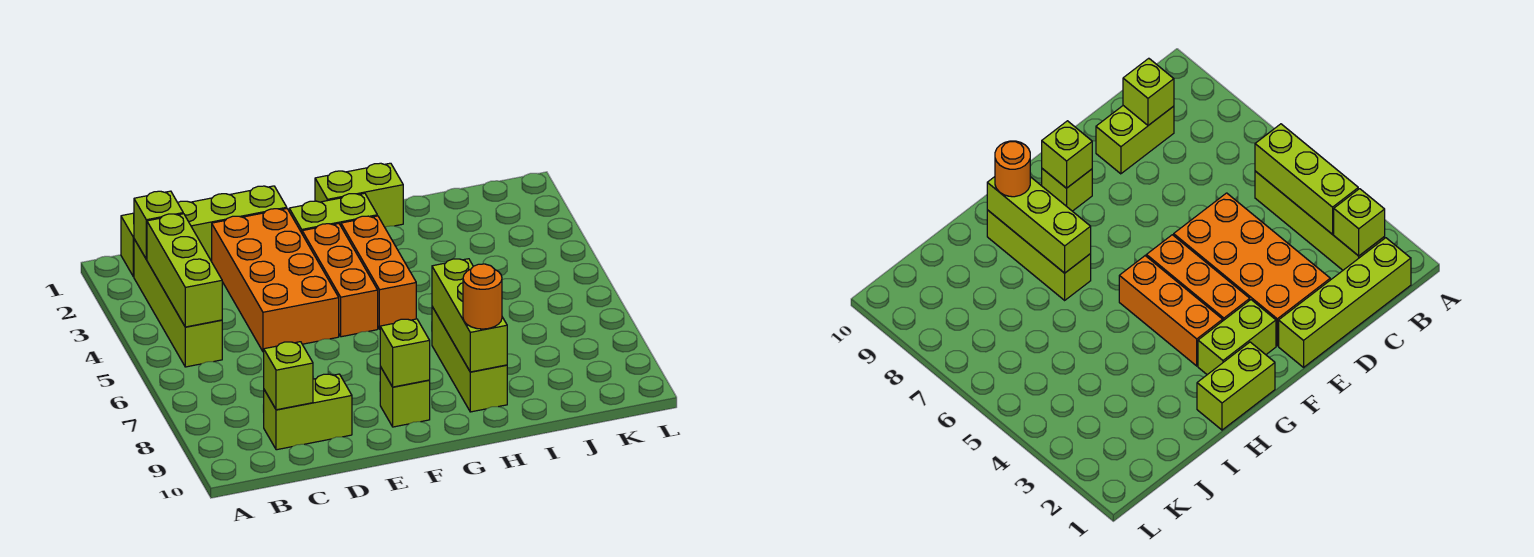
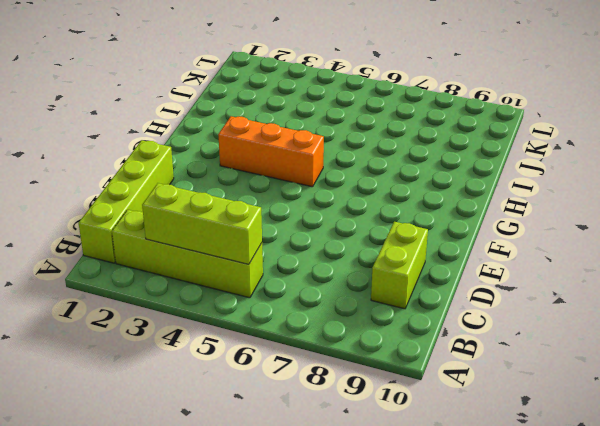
none -> orange brick D2:E5 level 1
none -> lime brick F2:G2 level 1
none -> orange brick F3:F5 level 1

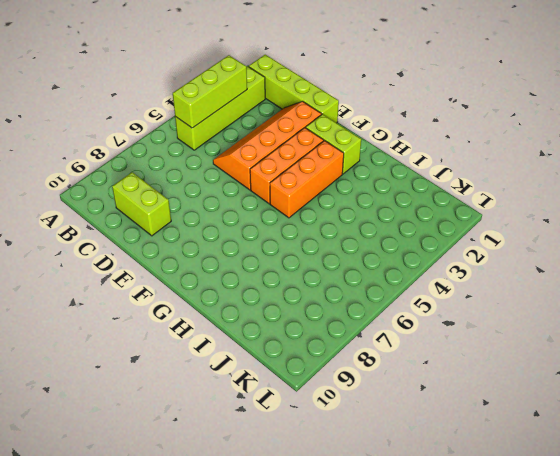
orange slope D2:E5 level 1 top E -> orange brick D2:E5 level 1
none -> lime brick F9 level 1
none -> lime brick G1:H1 level 1
none -> lime brick H7:H9 level 1

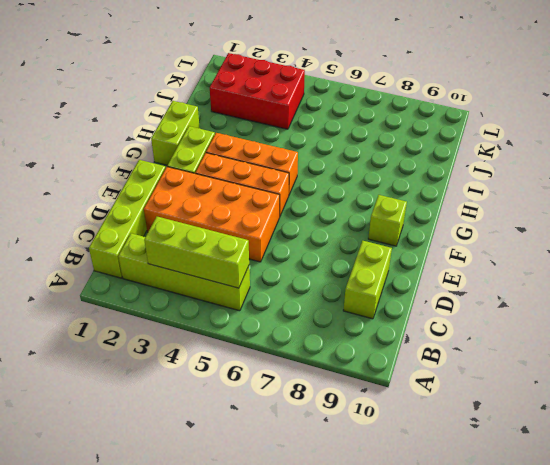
red brick J2:K4 level 1 -> none
none -> lime brick H7:H9 level 1
none -> lime brick B2 level 2
none -> lime brick C9 level 2

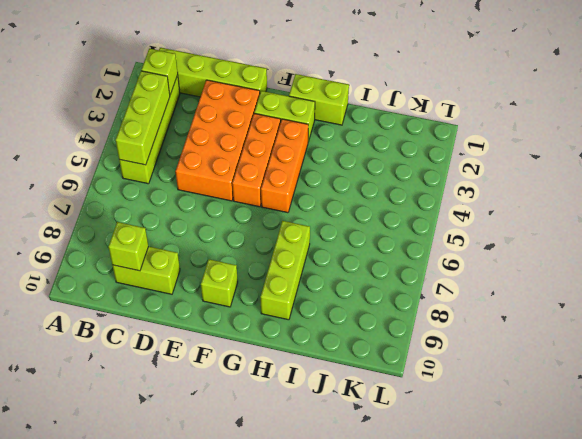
none -> lime brick F9 level 2
none -> lime brick H7:H9 level 2
none -> orange round brick H9 level 3

